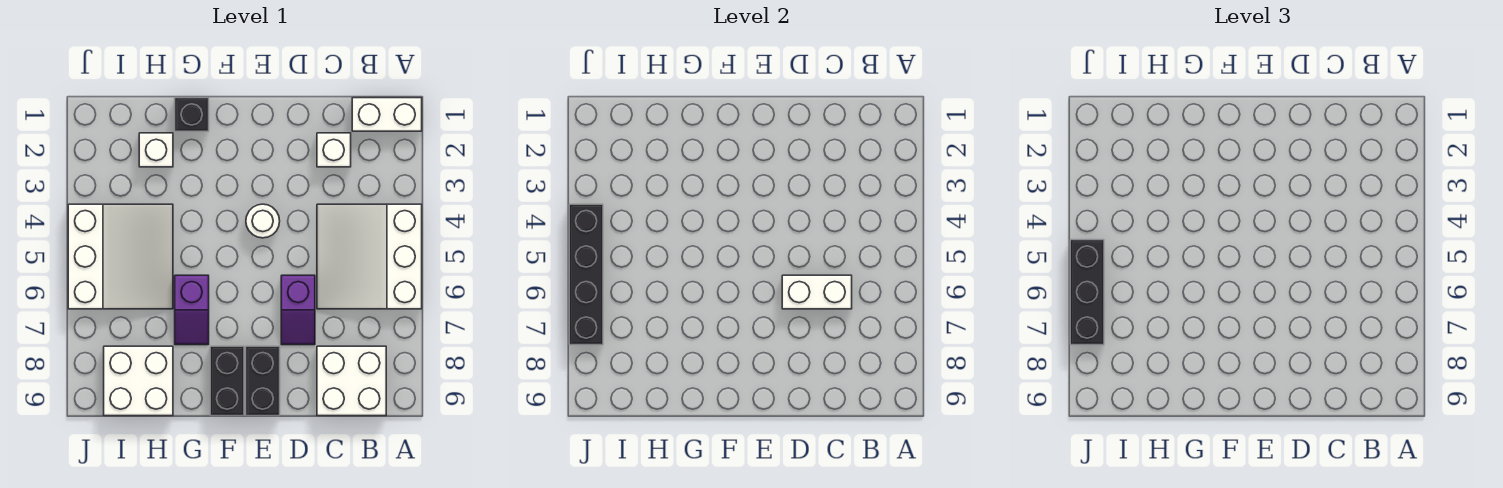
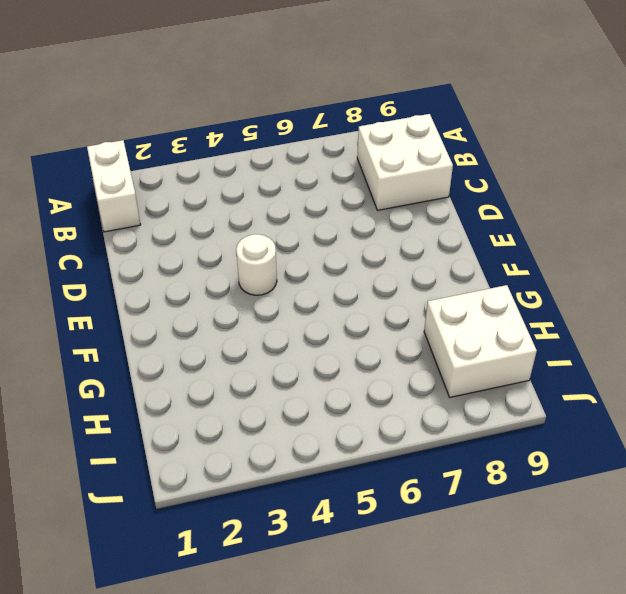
none -> white slope A4:C6 level 1 top A
none -> white brick C2 level 1
none -> purple slope D6:D7 level 1 top 6

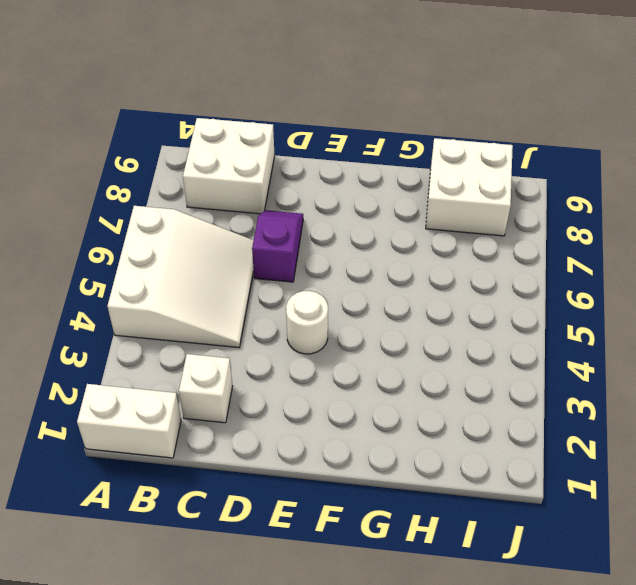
none -> black brick E8:E9 level 1
none -> black brick F8:F9 level 1
none -> black brick G1 level 1

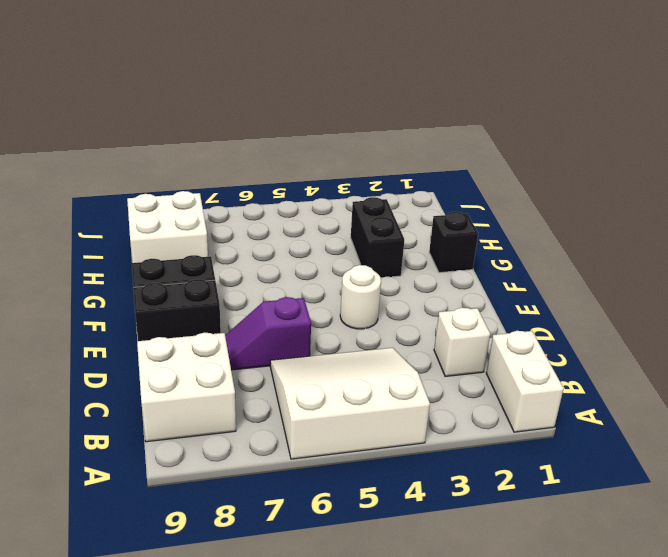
black brick G3:H3 level 1 -> none
none -> purple slope G6:G7 level 1 top 6
none -> white brick H2 level 1
none -> white slope H4:J6 level 1 top J

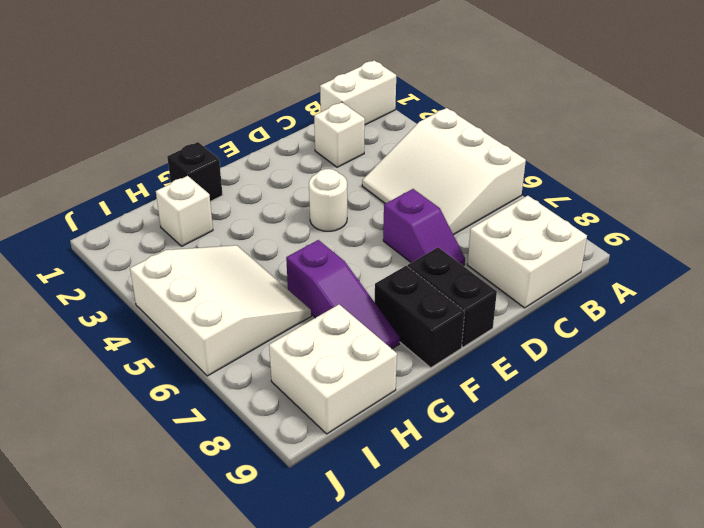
purple slope G6:G8 level 1 top 6 -> purple slope G6:G7 level 1 top 6
none -> white brick C6:D6 level 2
none -> black brick J4:J7 level 2
none -> black brick J5:J7 level 3

